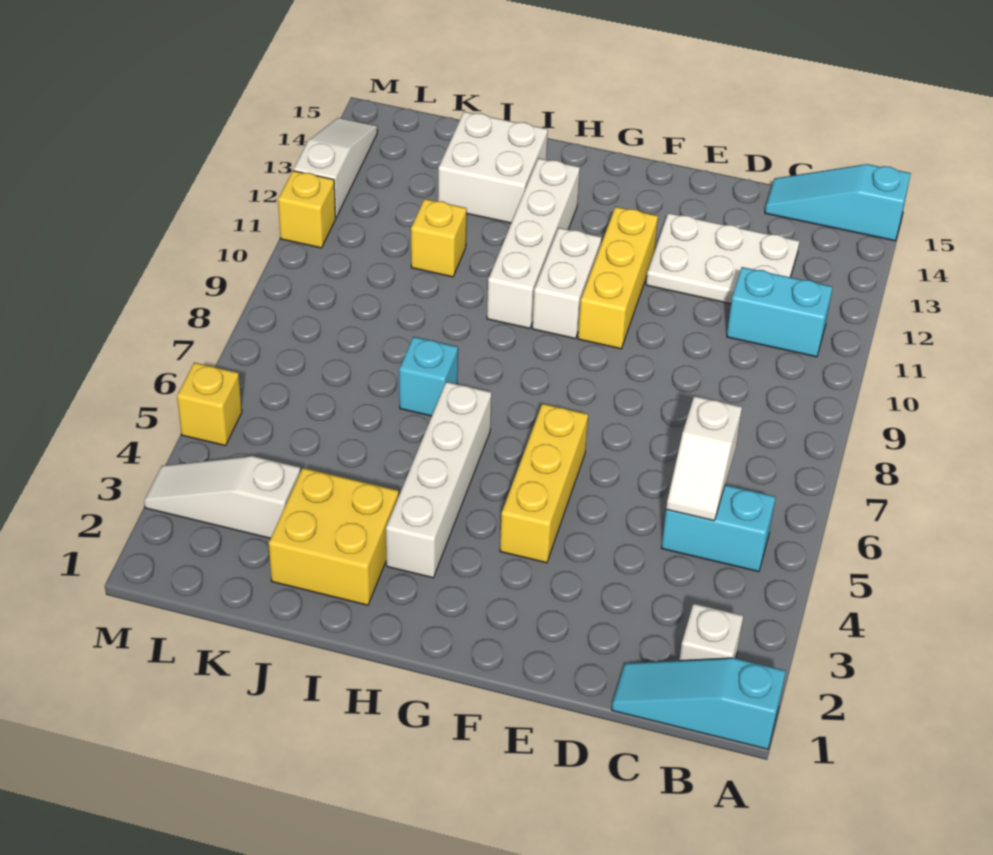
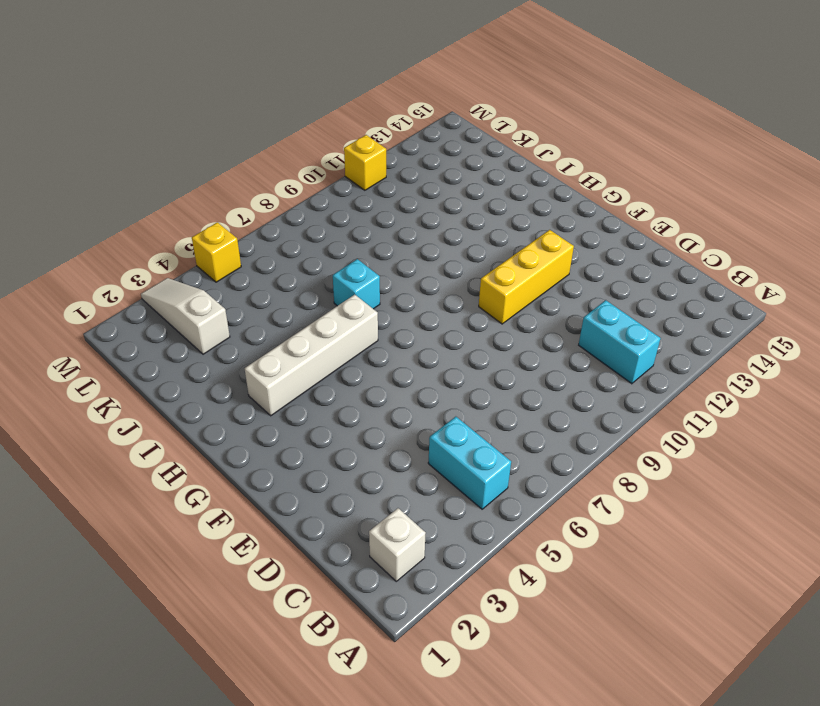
none -> cyan slope A1:C1 level 1 top A
none -> cyan slope A15:C15 level 1 top A
none -> white plate C12:E13 level 1

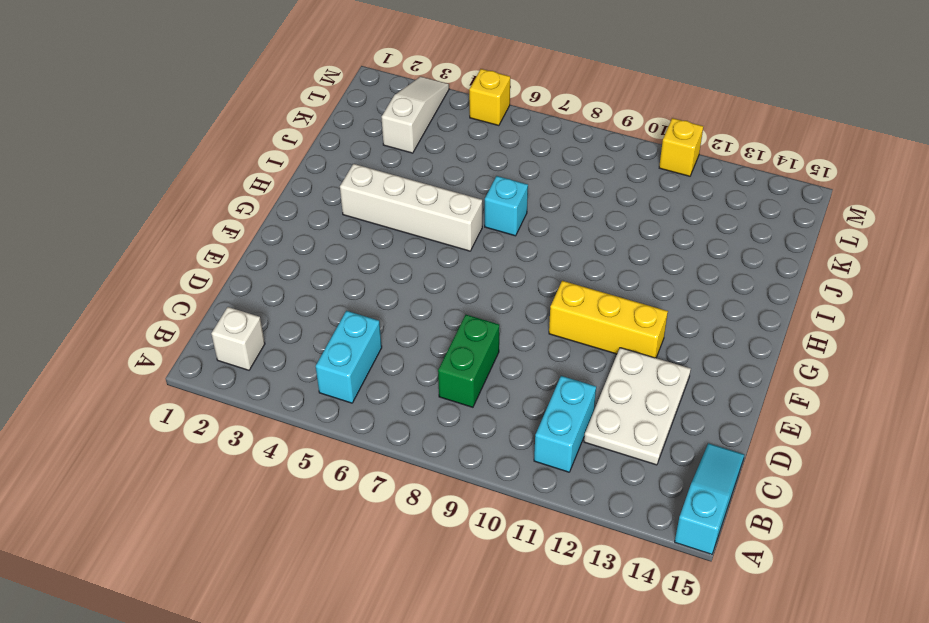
green brick C8:D8 level 1 -> none
none -> cyan slope A1:C1 level 1 top A
none -> yellow brick F4:F6 level 1
none -> white brick G10:G11 level 1

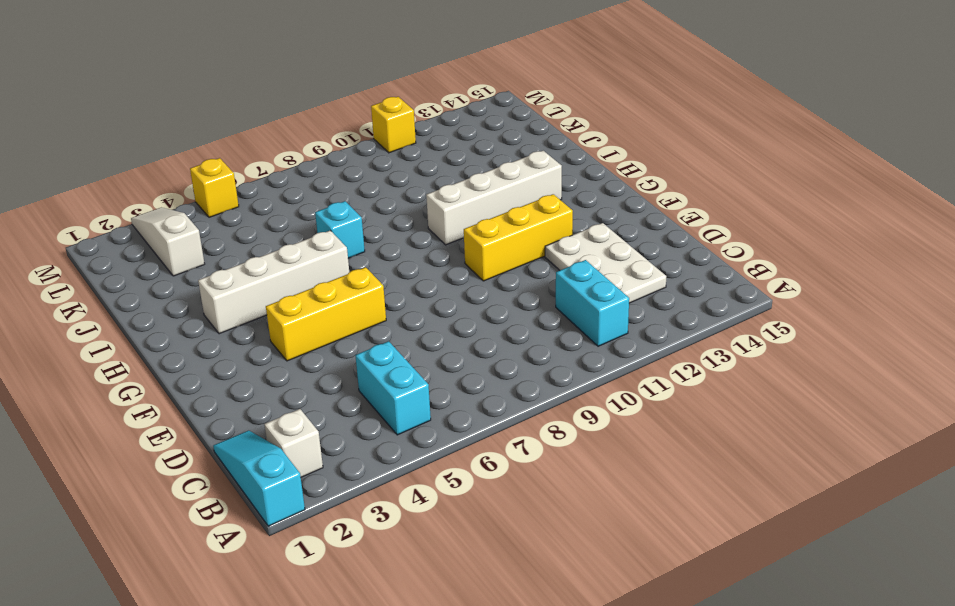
none -> cyan slope A15:C15 level 1 top A
none -> white brick G10:G11 level 1
none -> yellow brick I2:J3 level 1

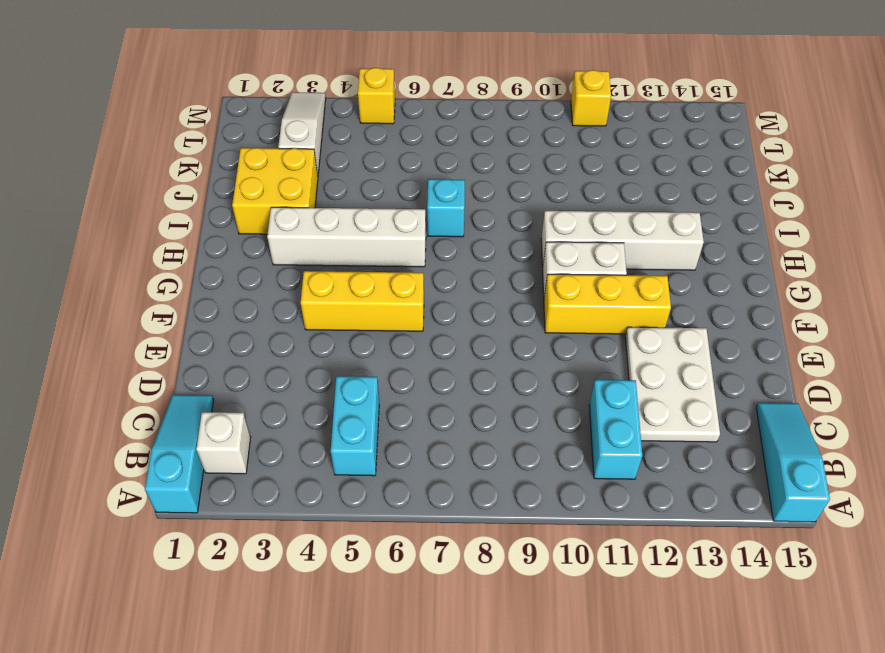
none -> white brick I13:J14 level 1
none -> yellow brick J11 level 1
none -> white slope M12:M14 level 1 top 12

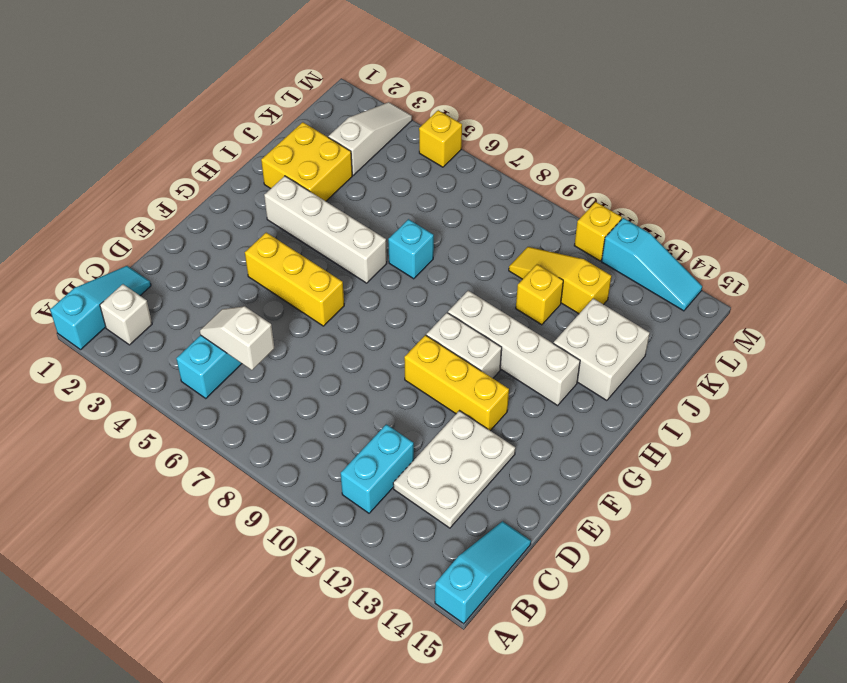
yellow slope K10:K12 level 1 top 12 -> none
cyan slope M12:M14 level 1 top 12 -> white slope M12:M14 level 1 top 12

